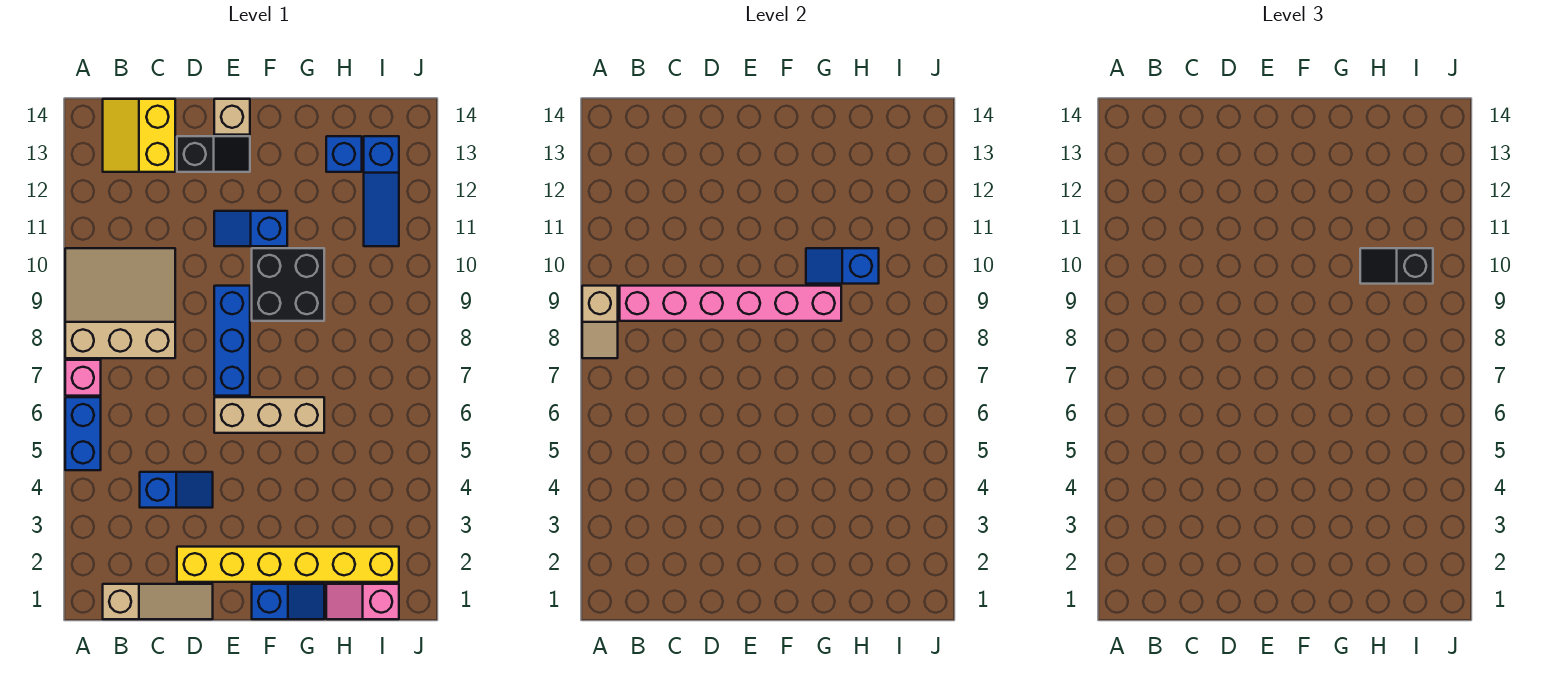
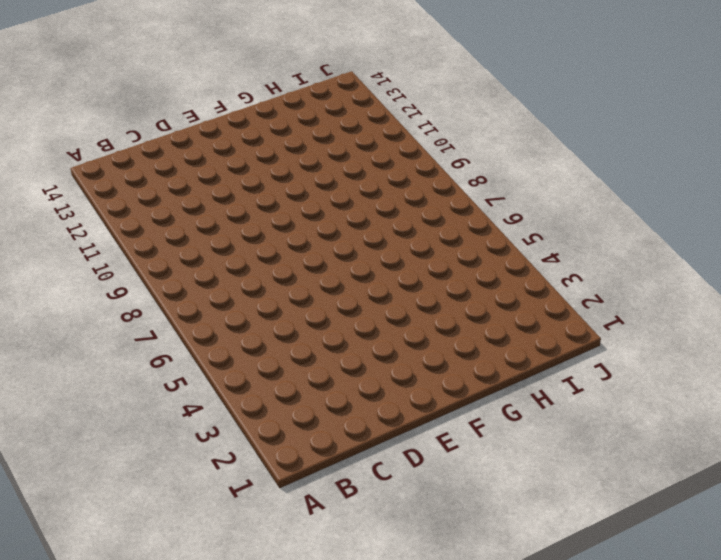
none -> blue brick A5:A6 level 1
none -> pink brick A7 level 1
none -> tan slope A8:C10 level 1 top 8

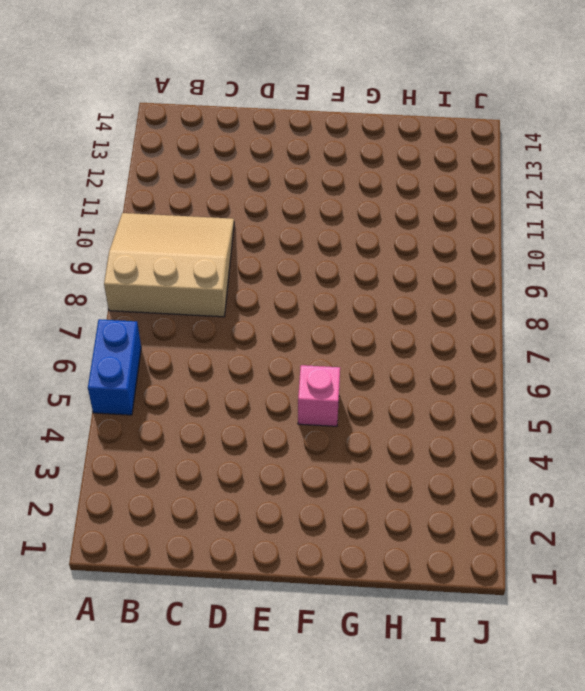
pink brick F5 level 1 -> pink brick A7 level 1
none -> tan slope B1:D1 level 1 top B
none -> yellow slope B13:C14 level 1 top C
none -> blue slope C4:D4 level 1 top C

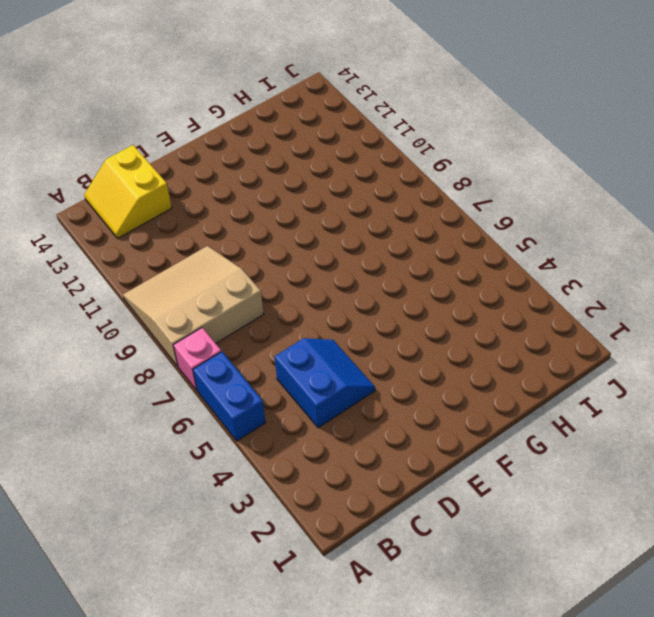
blue slope C4:D5 level 1 top C -> blue slope C4:D4 level 1 top C
none -> tan slope B1:D1 level 1 top B
none -> yellow brick D2:I2 level 1
none -> black slope D13:E13 level 1 top D

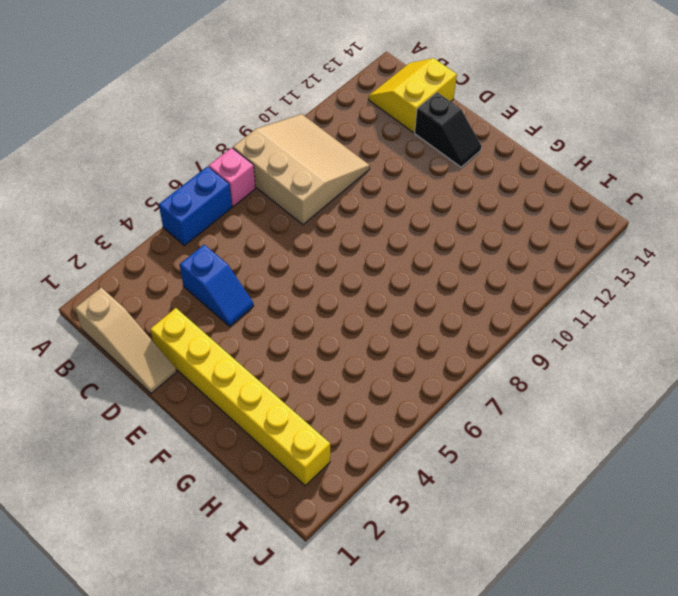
none -> tan brick E6:G6 level 1
none -> blue brick E7:E9 level 1
none -> blue slope E11:F11 level 1 top F

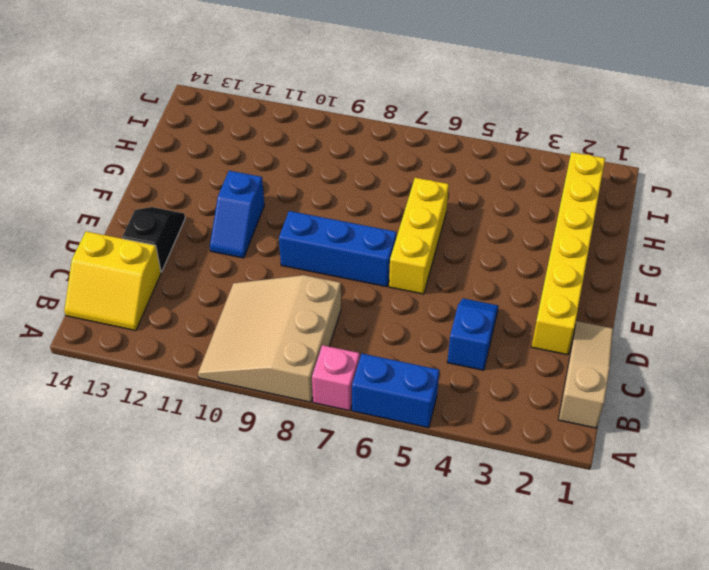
yellow brick E6:G6 level 1 -> tan brick E6:G6 level 1
none -> tan brick E14 level 1
none -> blue slope F1:G1 level 1 top F
none -> black brick F9:G10 level 1

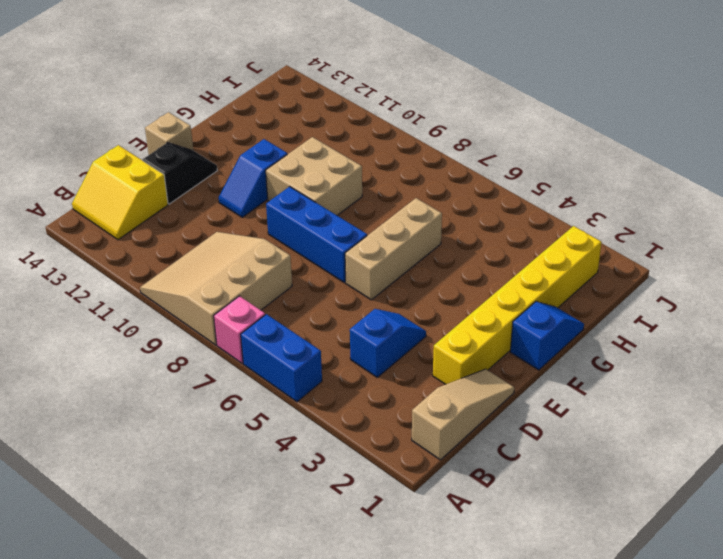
tan brick F9:G10 level 1 -> black brick F9:G10 level 1
none -> pink slope H1:I1 level 1 top I
none -> blue brick H13 level 1
none -> blue slope I11:I13 level 1 top 13

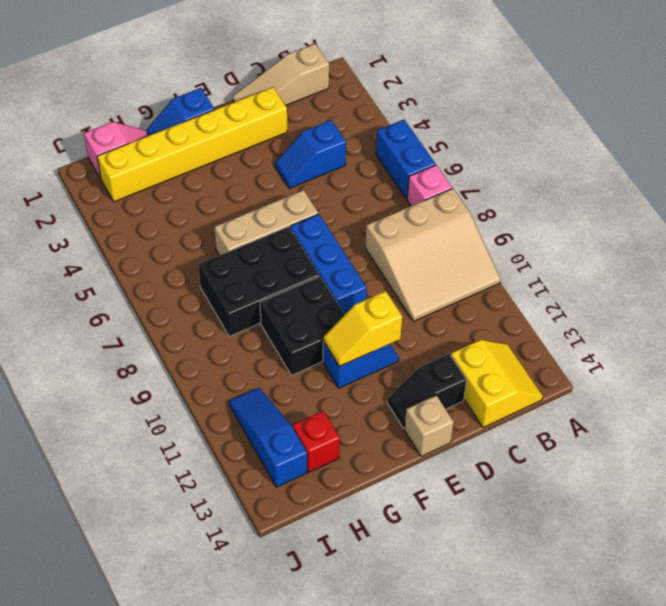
yellow slope E11:F11 level 2 top E -> none
black brick F7:H8 level 1 -> none
red brick H13 level 1 -> blue brick H13 level 1
none -> tan slope A8:A9 level 2 top 9
none -> pink brick B9:G9 level 2
none -> blue slope G10:H10 level 2 top H

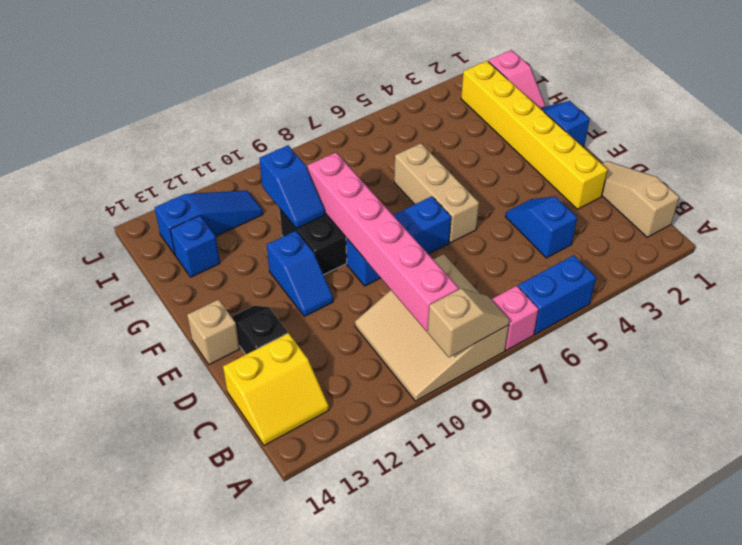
none -> black slope H10:I10 level 3 top I

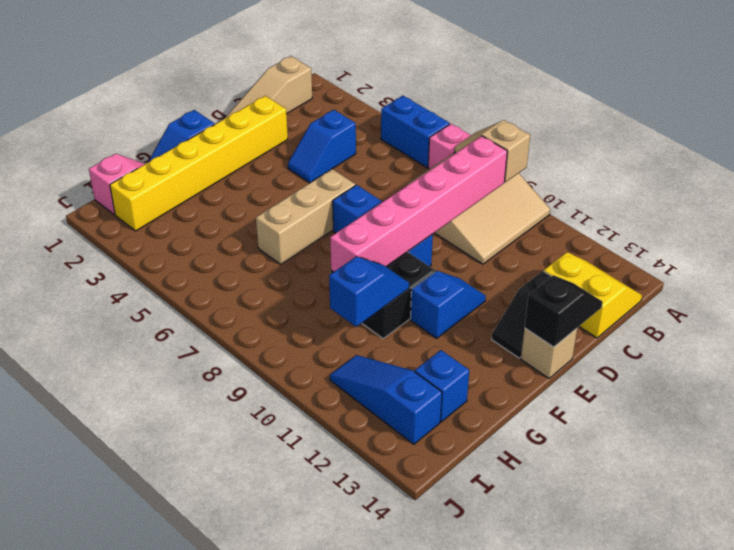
black slope D14:E14 level 2 top E -> black slope H10:I10 level 3 top I

